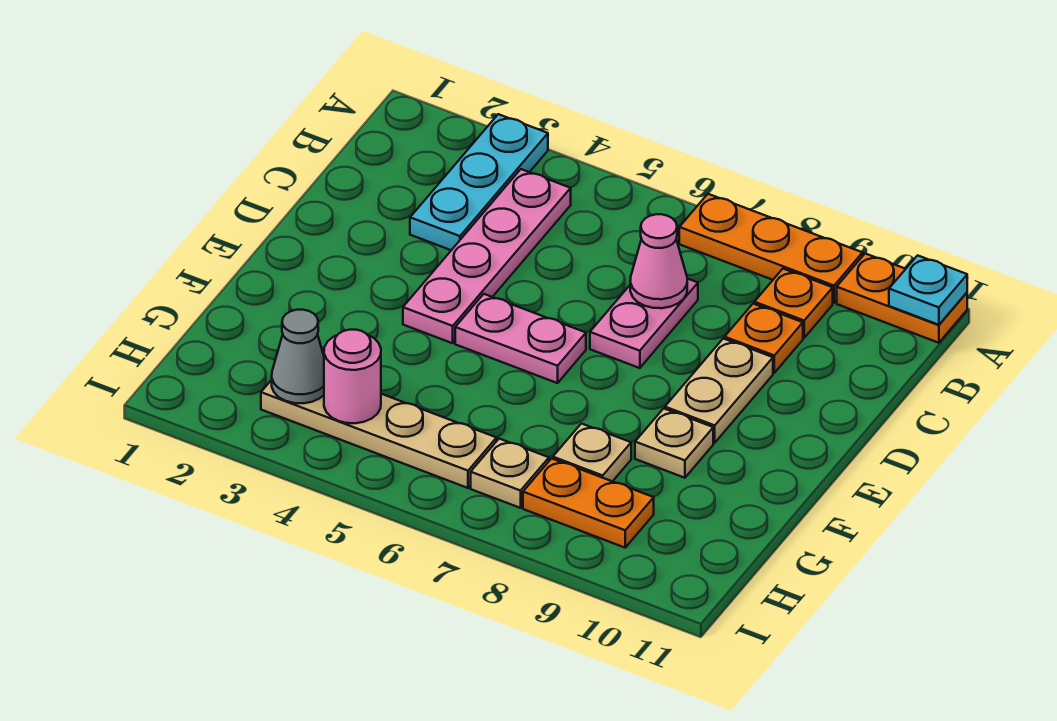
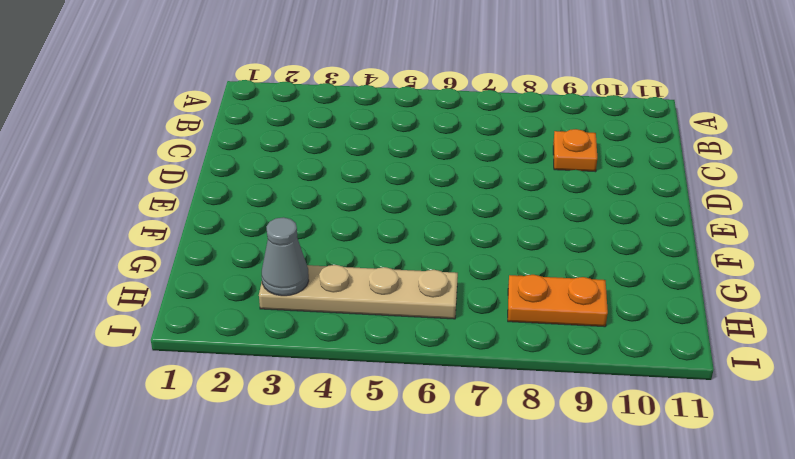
none -> cyan plate A3:C3 level 1
none -> orange plate A7:A9 level 1
none -> orange plate A10:A11 level 1

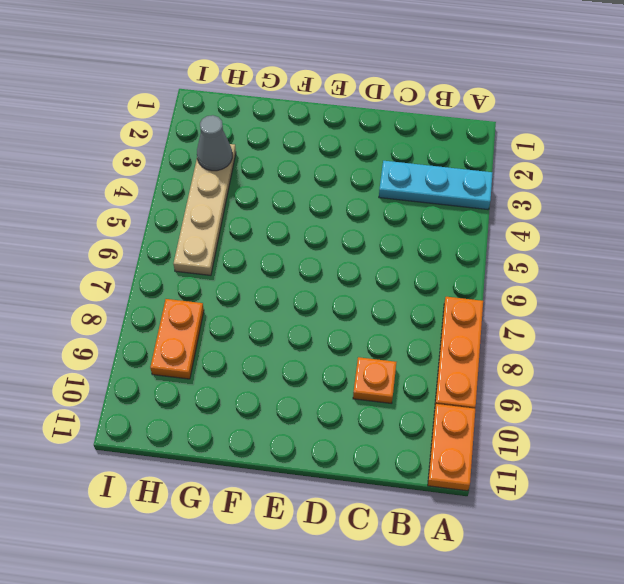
none -> pink plate B4:E4 level 1
none -> orange plate B9 level 1
none -> pink plate C7:D7 level 1

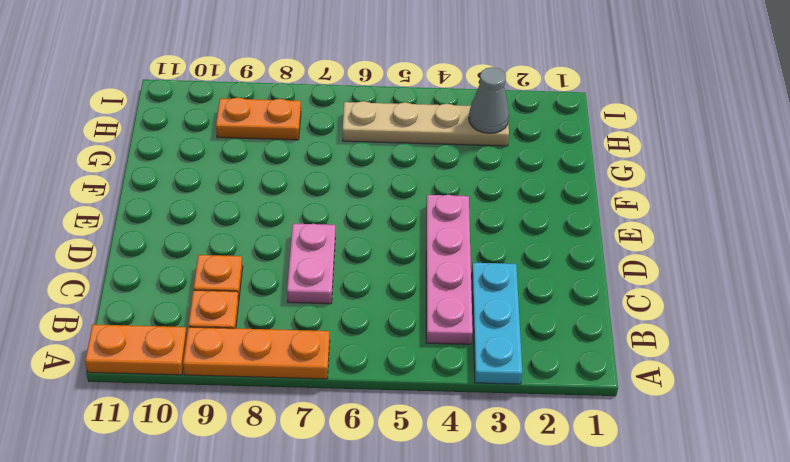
none -> tan plate D9:E9 level 1
none -> pink plate E5:E6 level 1
none -> tan plate F9 level 1

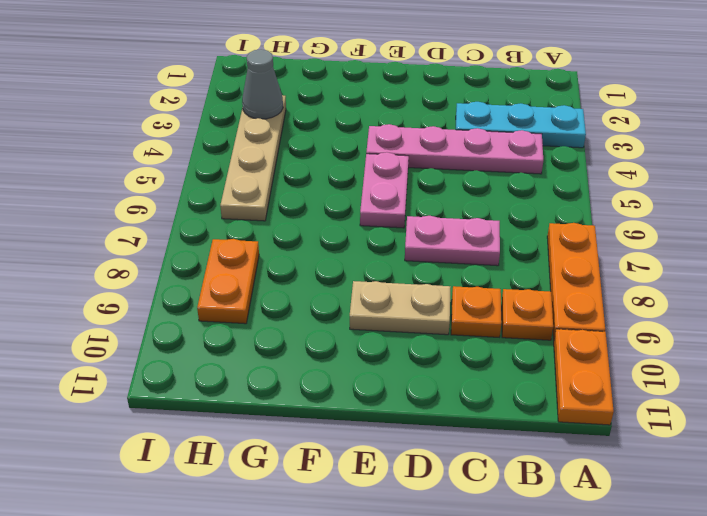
none -> tan plate F9 level 1
none -> tan plate G8 level 1
none -> tan plate H7 level 1

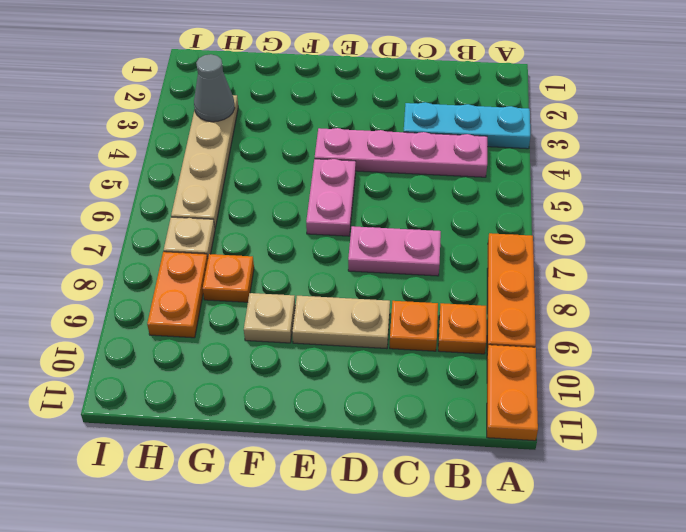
orange plate G8 level 1 -> tan plate G8 level 1
none -> cyan plate A11 level 2
none -> pink cone C7 level 2
none -> pink round brick H4 level 2

